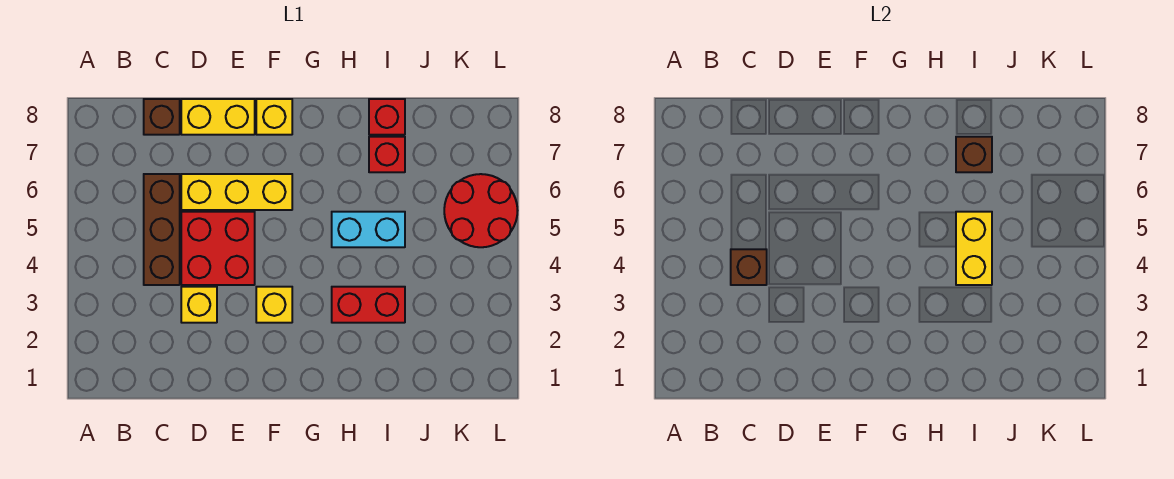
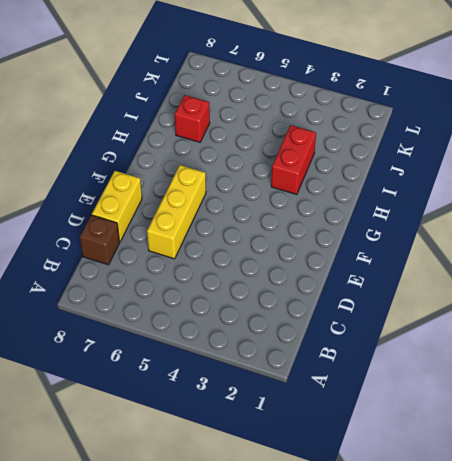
none -> brown brick C4:C6 level 1
none -> yellow brick D3 level 1
none -> red brick D4:E5 level 1

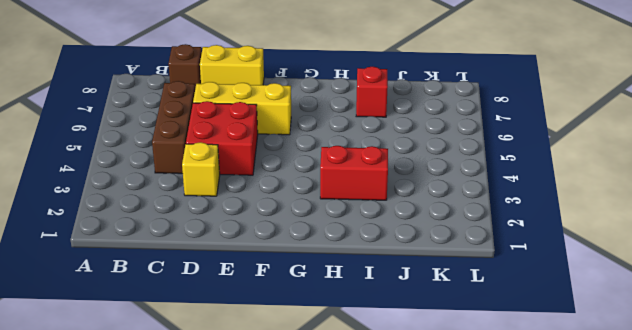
none -> yellow brick F3 level 1
none -> yellow brick F8 level 1
none -> cyan brick H5:I5 level 1

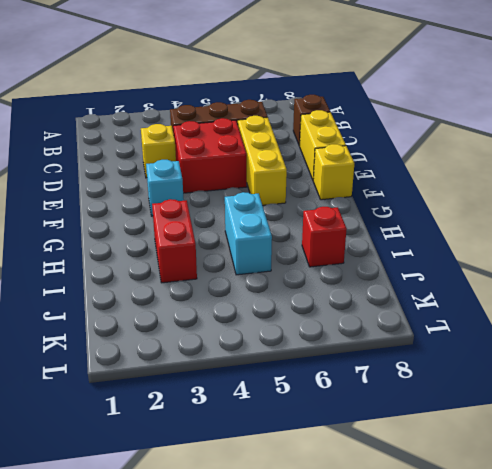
cyan brick F3 level 1 -> yellow brick F3 level 1
none -> red brick I8 level 1
none -> red round brick K5:L6 level 1
none -> brown brick C4 level 2

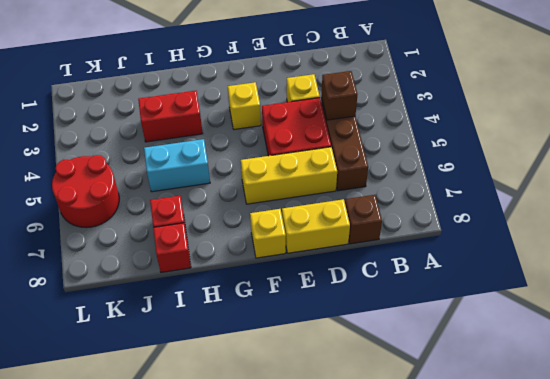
none -> yellow brick I4:I5 level 2
none -> brown brick I7 level 2

